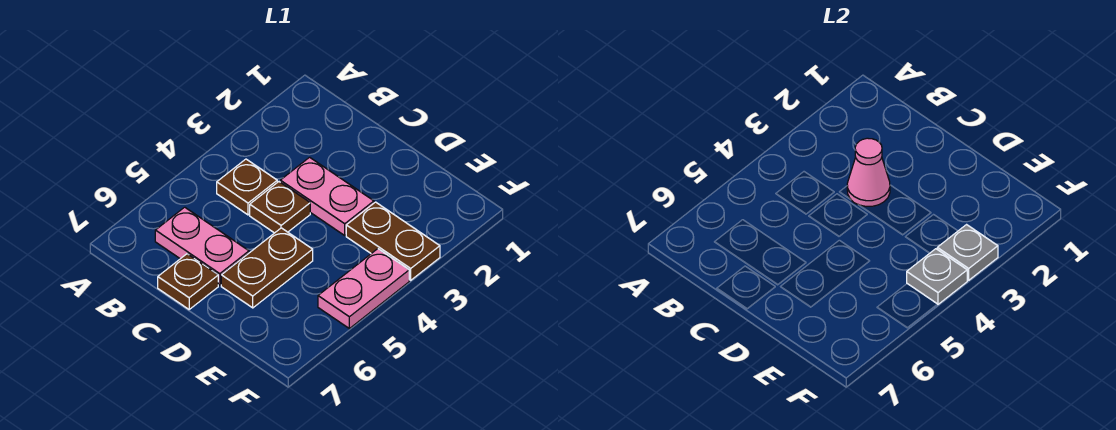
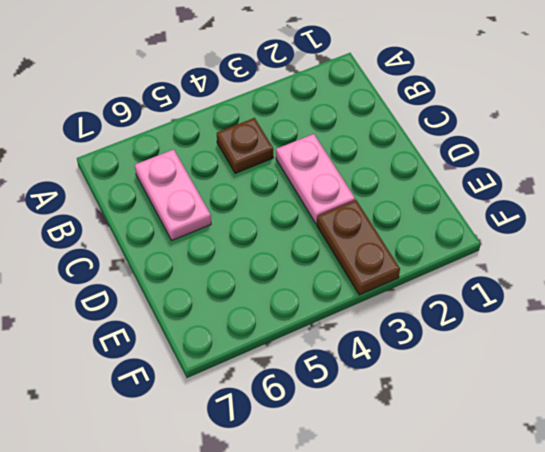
none -> brown plate C4 level 1
none -> brown plate C7 level 1

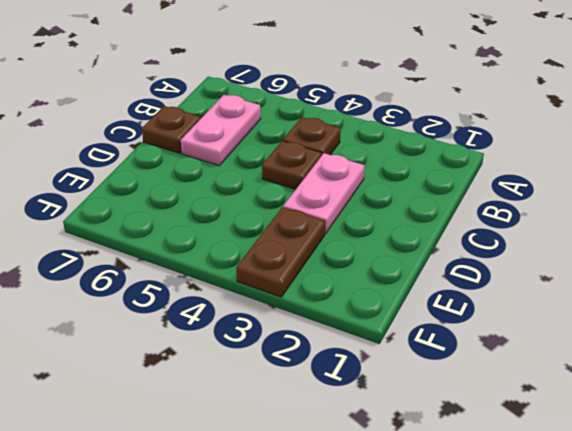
none -> brown plate D5:D6 level 1
none -> pink plate F4:F5 level 1

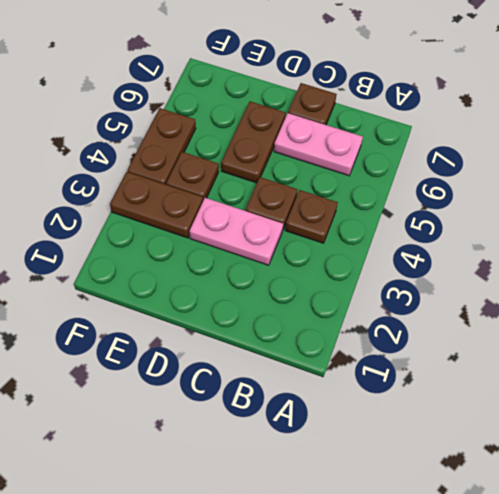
brown plate E4 level 1 -> none
brown plate F4:F5 level 1 -> pink plate F4:F5 level 1
none -> pink cone C3 level 2
none -> grey plate F3 level 2

